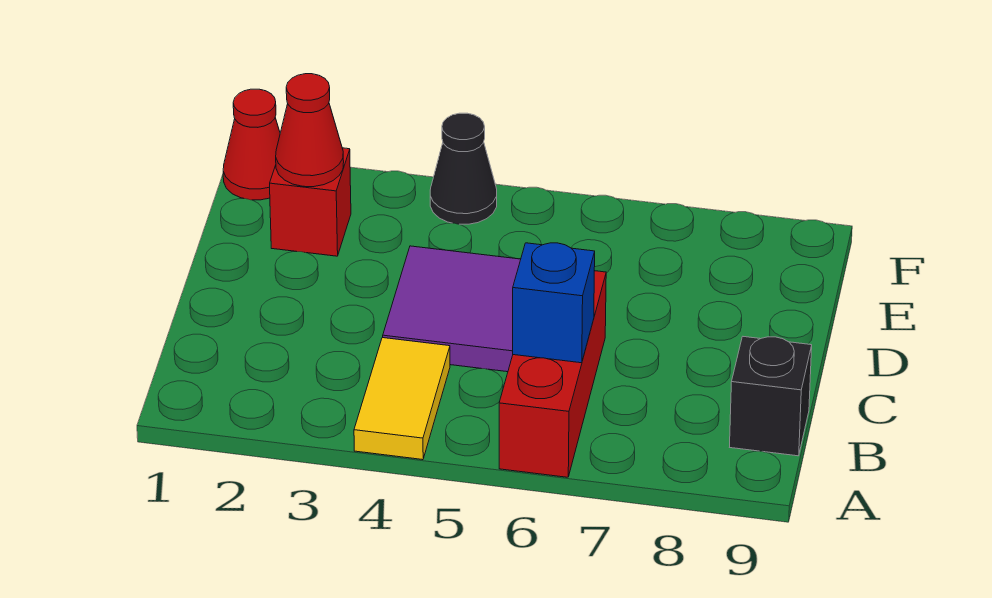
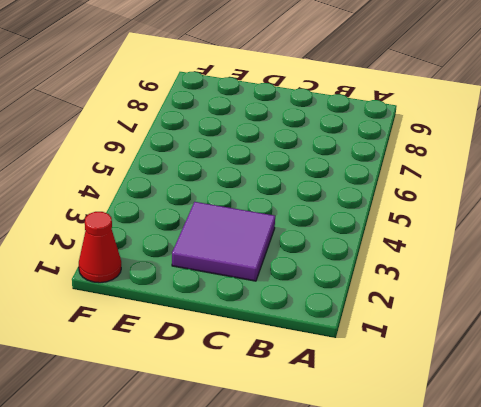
purple tile C2:D3 level 1 -> purple tile C4:D5 level 1
none -> yellow tile A4:B4 level 1
none -> red brick A6:C6 level 1

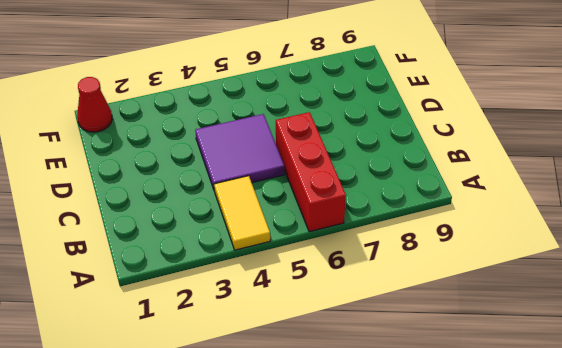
none -> black brick B9 level 1
none -> red brick E2 level 1

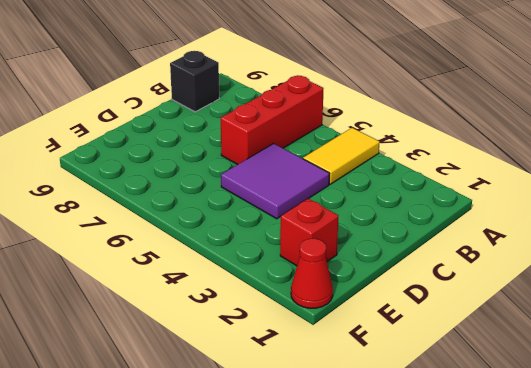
none -> black cone F4 level 1
none -> blue brick B6 level 2

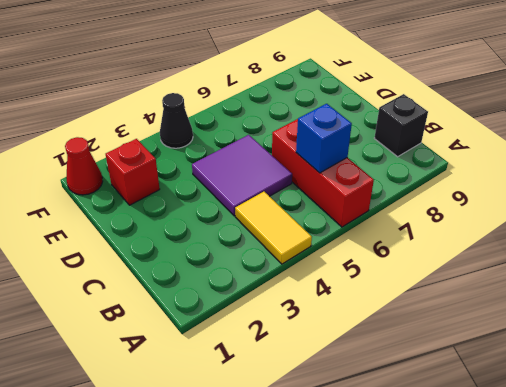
none -> red cone E2 level 2

